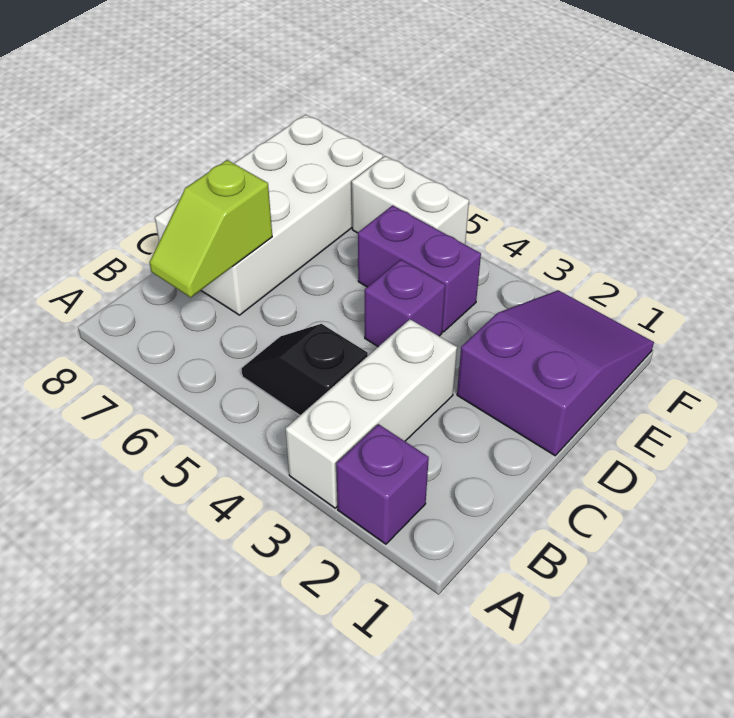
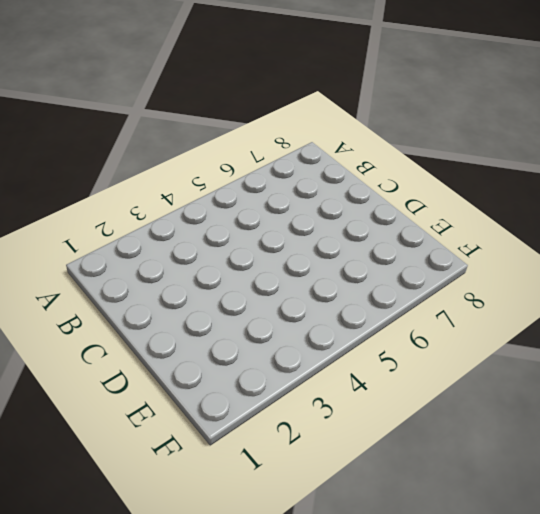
none -> purple brick A2 level 1
none -> white brick A3:C3 level 1

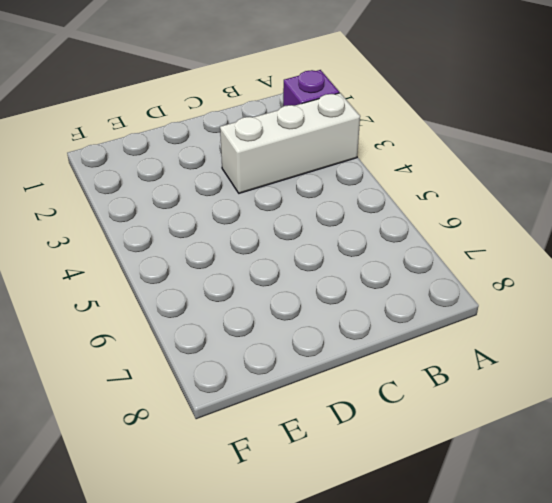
none -> black slope B4:B5 level 1 top 4
none -> white brick C7:F8 level 1

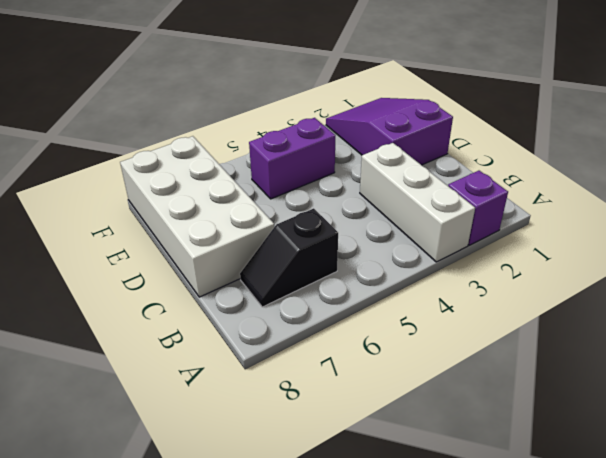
black slope B6:B7 level 1 top 6 -> black slope B4:B5 level 1 top 4
none -> purple brick D4 level 1
none -> white brick F5:F6 level 1

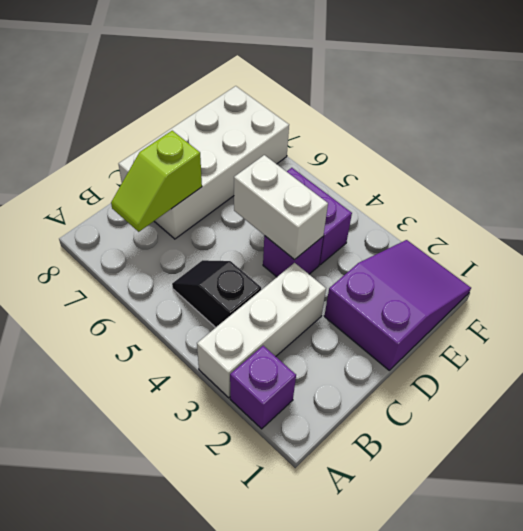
white brick D4:D5 level 2 -> white brick F5:F6 level 1

